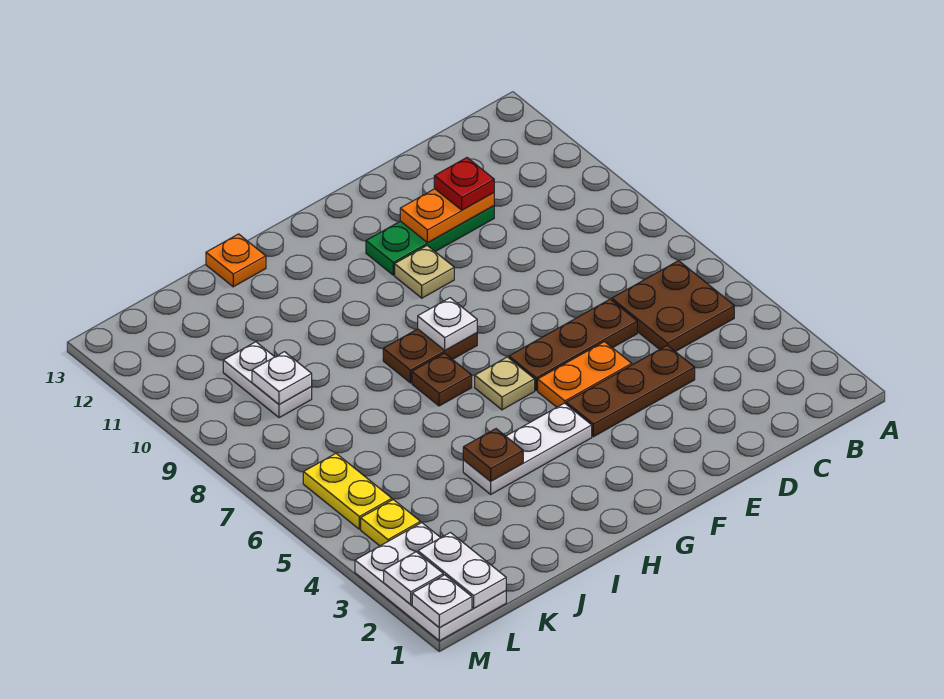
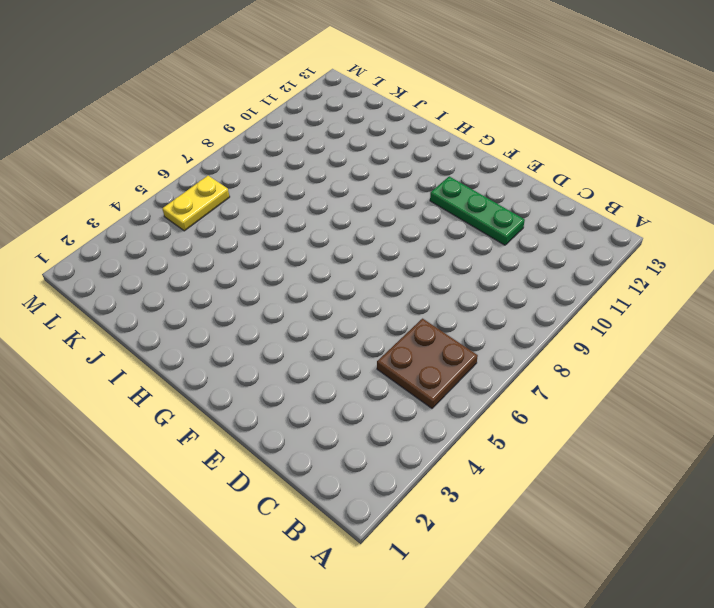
none -> brown plate D4:F4 level 1
none -> brown plate D6:F6 level 1
none -> orange plate E5:F5 level 1

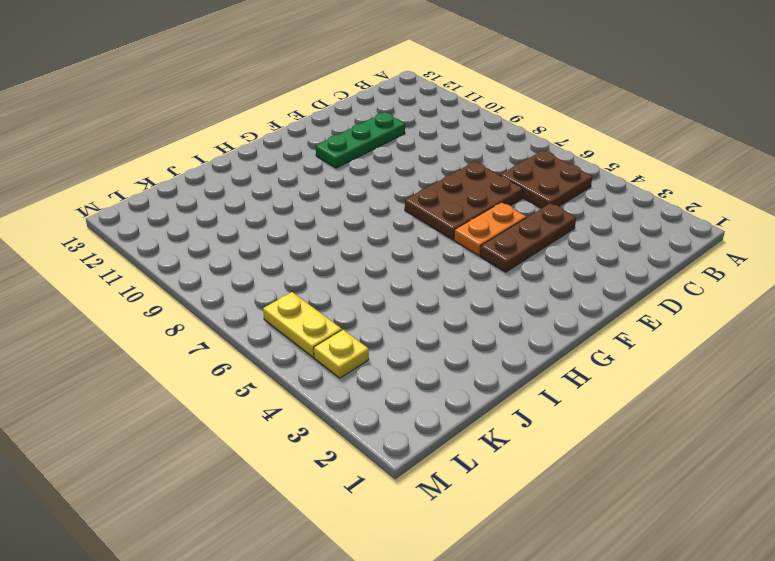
brown plate D6:F7 level 1 -> brown plate D6:F6 level 1
none -> tan plate F10 level 1
none -> white plate G4:I4 level 1
none -> tan plate G6 level 1

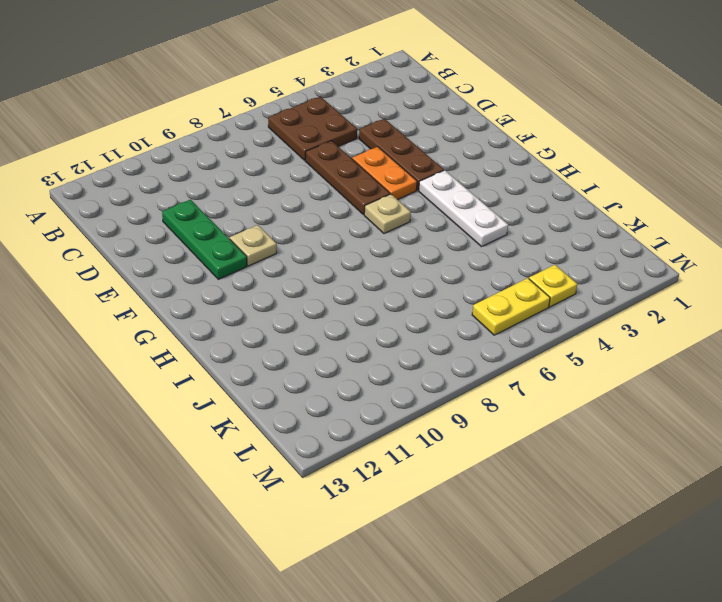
none -> brown plate G8:H8 level 1
none -> brown plate H7 level 1
none -> orange plate I13 level 1

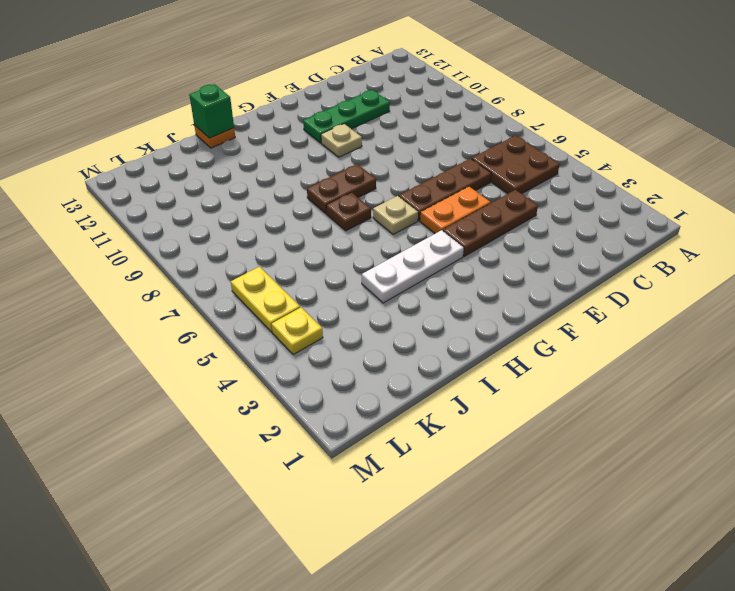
green brick I13 level 2 -> none
none -> white plate K9:K10 level 1
none -> white plate L1:M3 level 1
none -> orange plate D11:E11 level 2

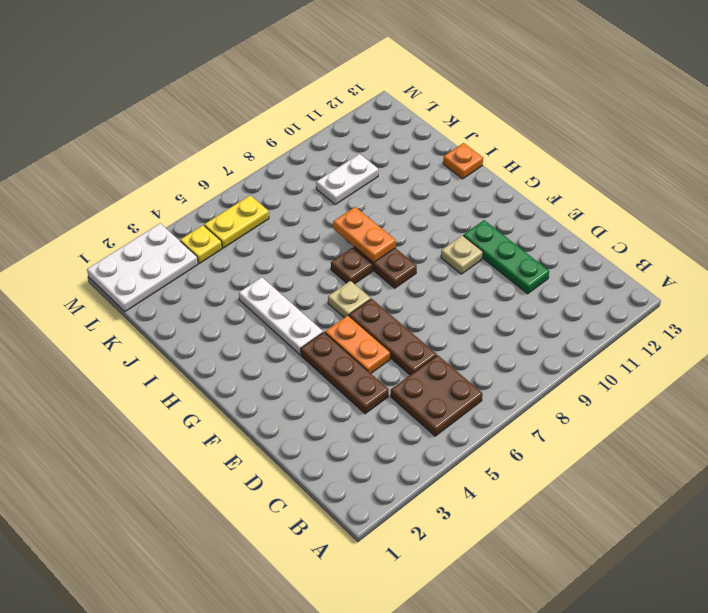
orange plate H8:I8 level 2 -> orange plate D11:E11 level 2
none -> white plate G8 level 2
none -> brown plate I4 level 2
none -> white plate K9 level 2

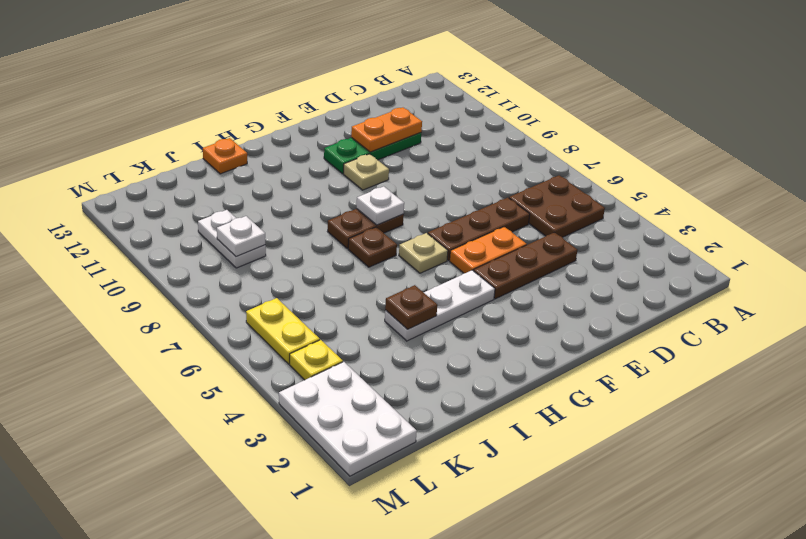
none -> white plate L1:L2 level 2
none -> white plate M1 level 2
none -> white plate M2 level 2

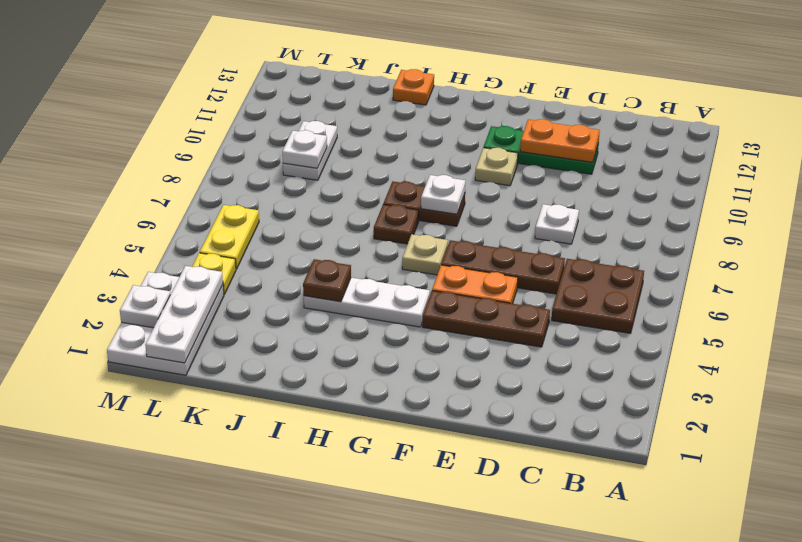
white plate D8 level 1 -> white plate M1 level 2
white plate L1:L3 level 2 -> white plate L1:L2 level 2
none -> red plate D11 level 3

